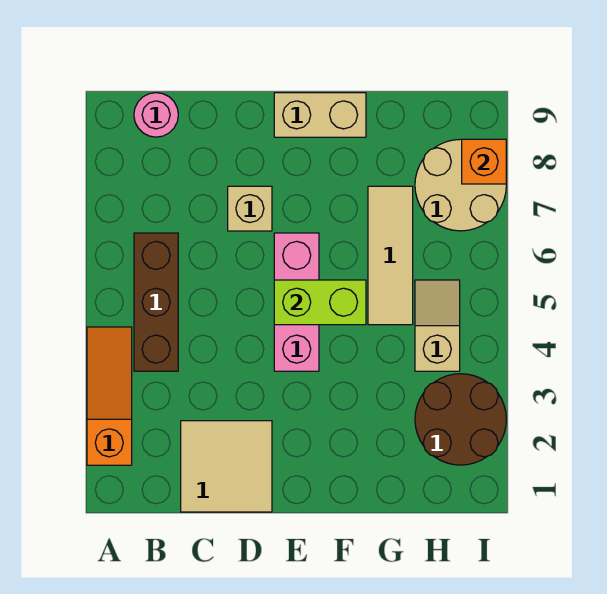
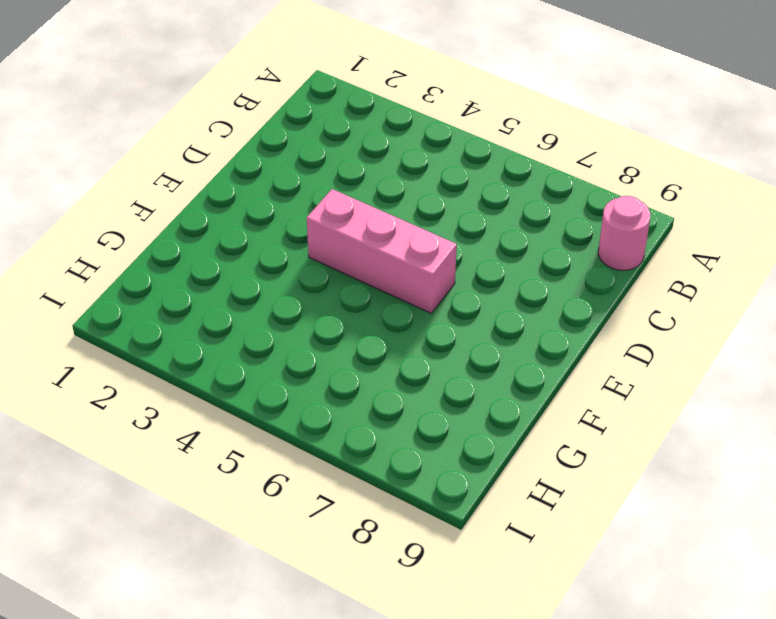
none -> orange slope A2:A4 level 1 top 2
none -> brown brick B4:B6 level 1
none -> tan tile C1:D2 level 1

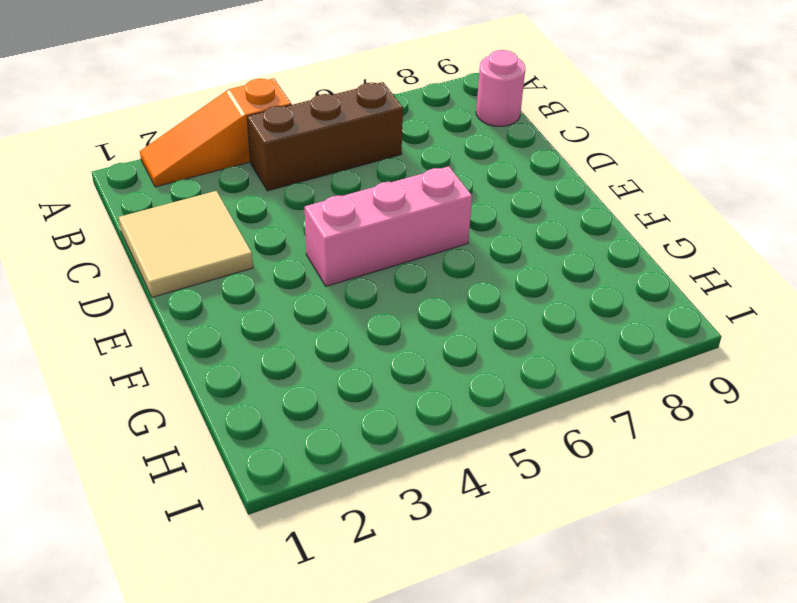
orange slope A2:A4 level 1 top 4 -> orange slope A2:A4 level 1 top 2
none -> tan brick D7 level 1
none -> tan brick E9:F9 level 1
none -> tan tile G5:G7 level 1

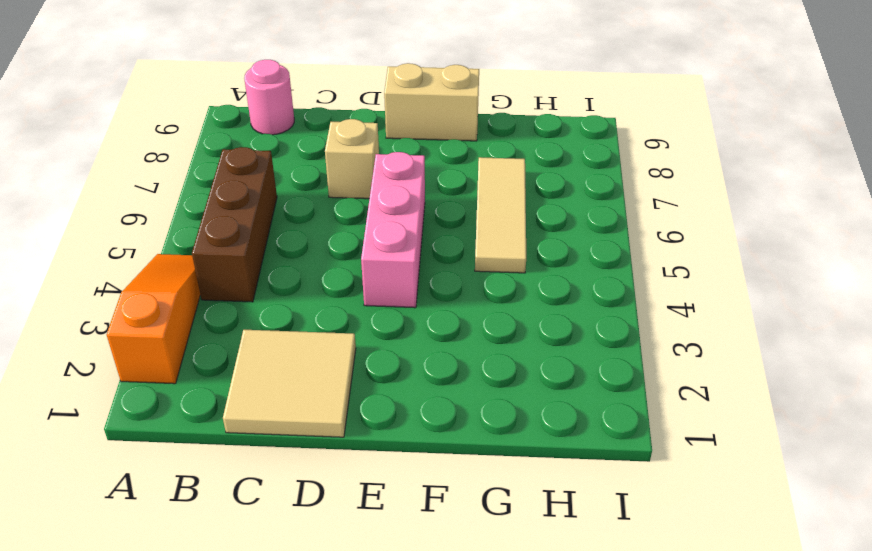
none -> brown round brick H2:I3 level 1
none -> tan slope H4:H5 level 1 top 4
none -> tan round brick H7:I8 level 1

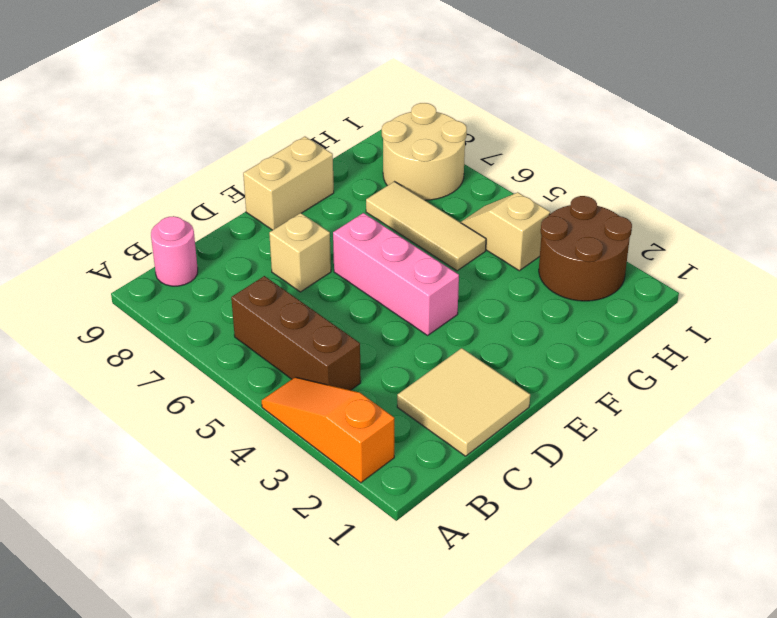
none -> lime brick E5:F5 level 2
none -> orange brick I8 level 2

